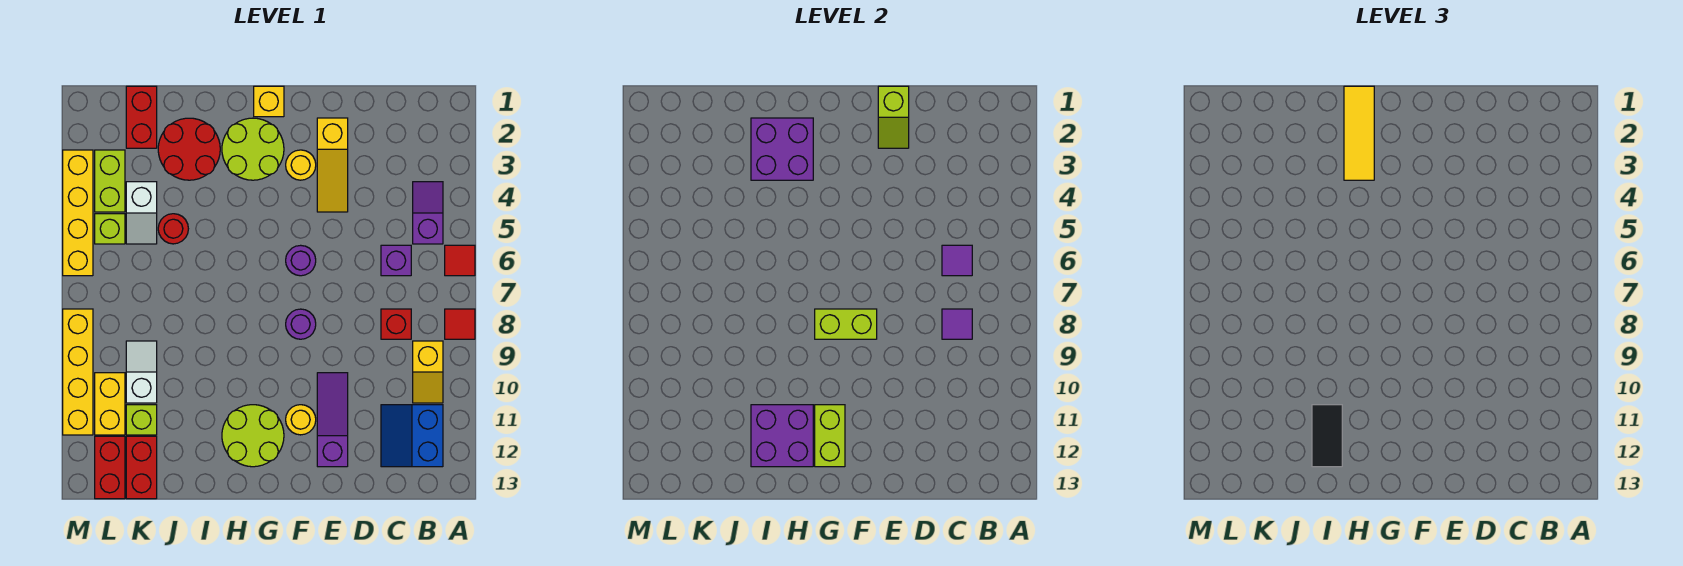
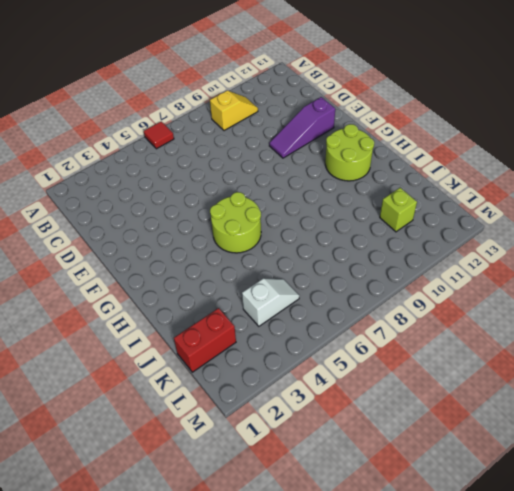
lime round brick G5:H6 level 1 -> lime round brick G2:H3 level 1
none -> red tile A8 level 1
none -> purple slope B4:B5 level 1 top 5
none -> blue slope B11:C12 level 1 top B
none -> purple brick C6 level 1

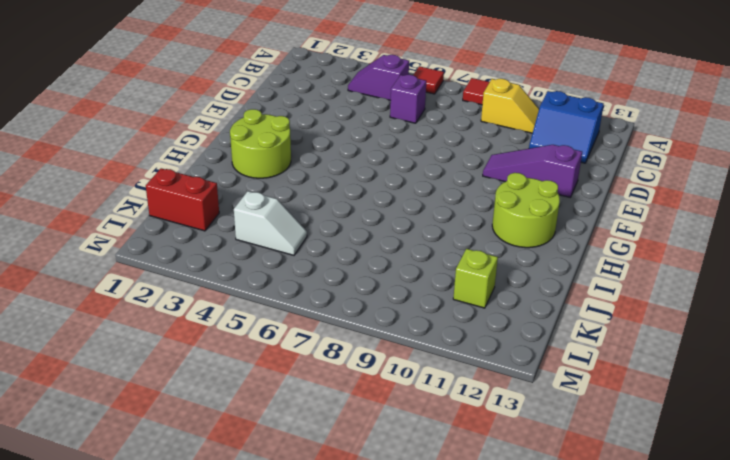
none -> red brick C8 level 1
none -> yellow slope E2:E4 level 1 top 2
none -> yellow round brick F3 level 1
none -> purple round brick F6 level 1

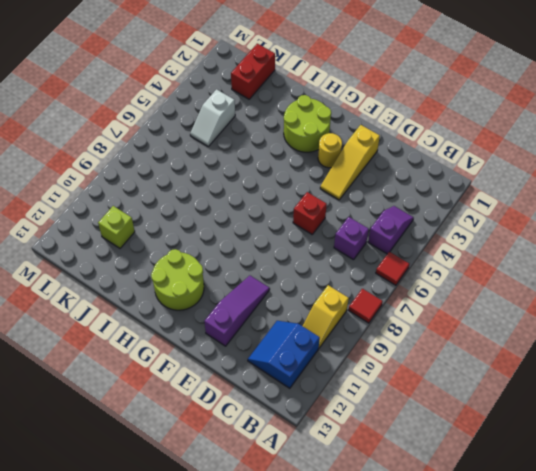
red brick E6 level 1 -> red brick C8 level 1
none -> purple round brick F6 level 1
none -> purple round brick F8 level 1
none -> yellow round brick F11 level 1
none -> yellow brick G1 level 1

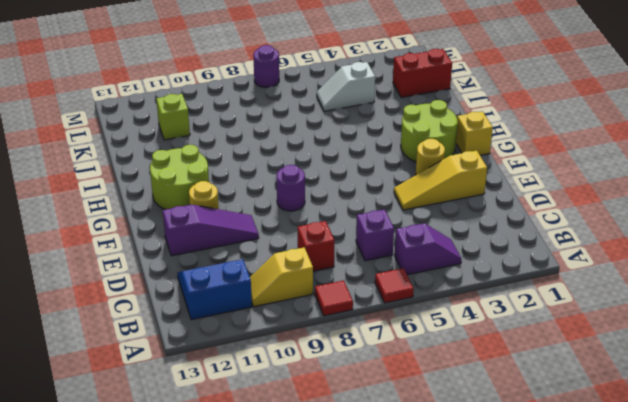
purple round brick M7 level 1 -> purple round brick F6 level 1
none -> red round brick I2:J3 level 1
none -> red round brick J5 level 1
none -> white slope K9:K10 level 1 top 10
none -> red brick K12:K13 level 1

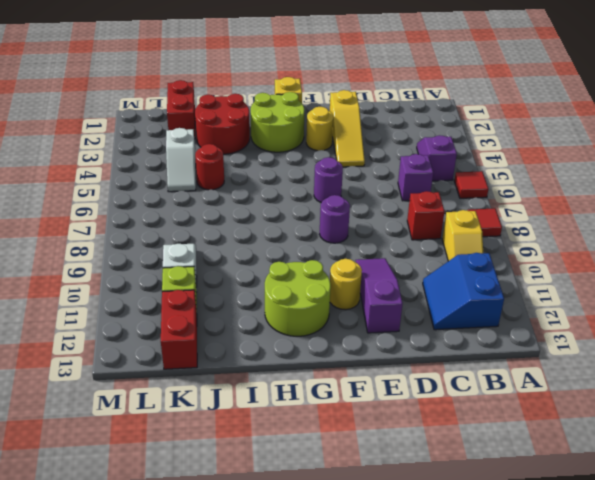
none -> lime brick L3:L4 level 1
none -> lime brick L5 level 1
none -> yellow brick L10:L11 level 1
none -> red brick L12:L13 level 1

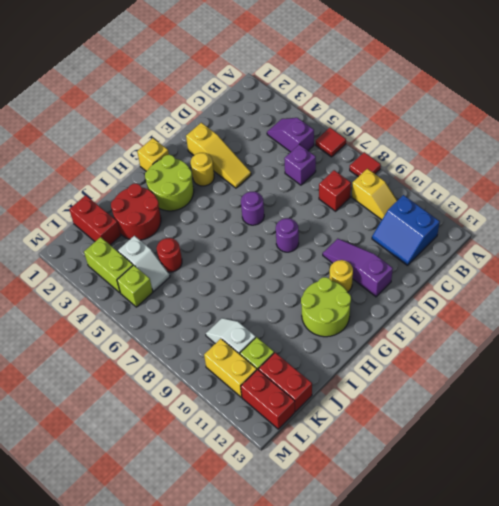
none -> yellow brick M3:M6 level 1
none -> yellow brick M8:M11 level 1
none -> purple tile C6 level 2
none -> purple tile C8 level 2

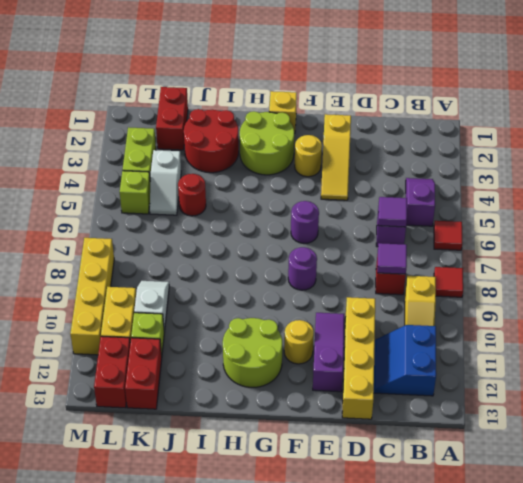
yellow brick D10:D13 level 1 -> yellow brick M3:M6 level 1
none -> lime slope E1:E2 level 2 top 1
none -> lime brick F8:G8 level 2
none -> lime brick G11:G12 level 2
none -> purple brick H2:I3 level 2

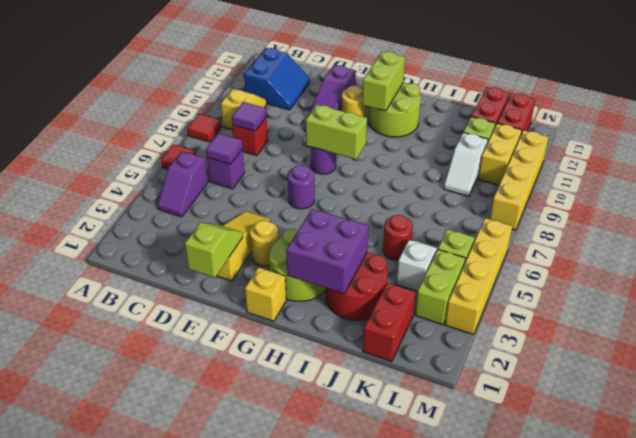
none -> purple brick H11:I12 level 2
none -> yellow tile H1:H3 level 3
none -> black tile I11:I12 level 3

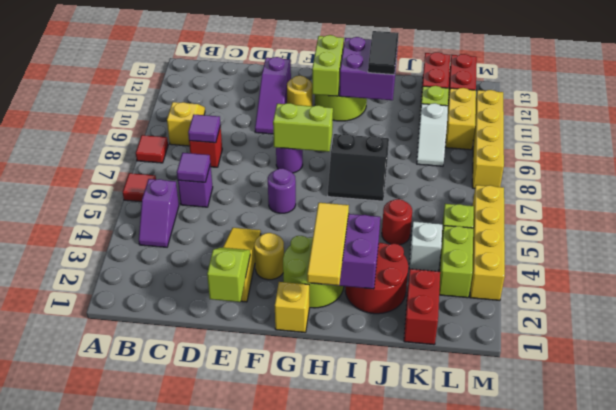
black slope H7:I8 level 1 top 8 -> none
none -> blue slope B11:C12 level 1 top B

